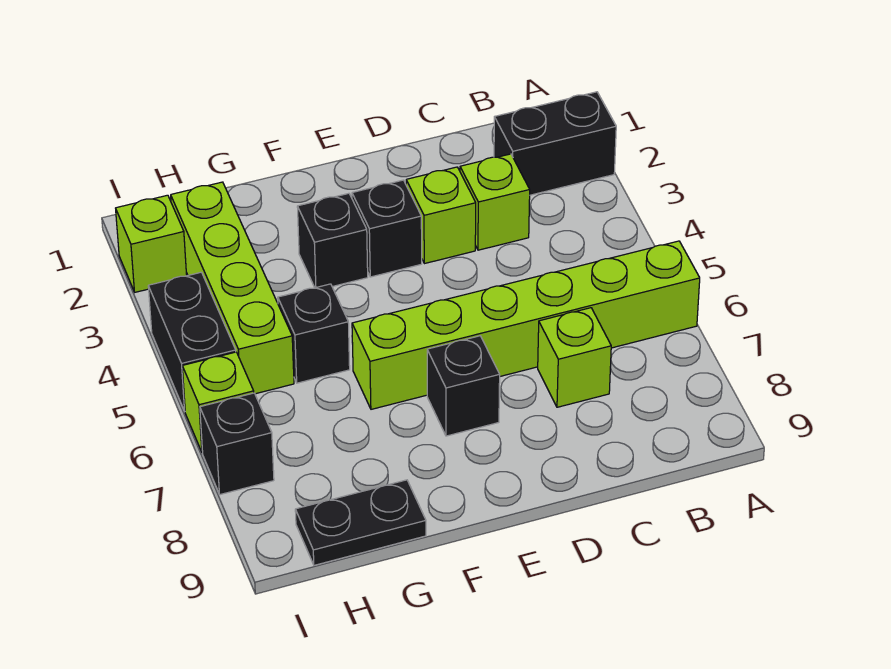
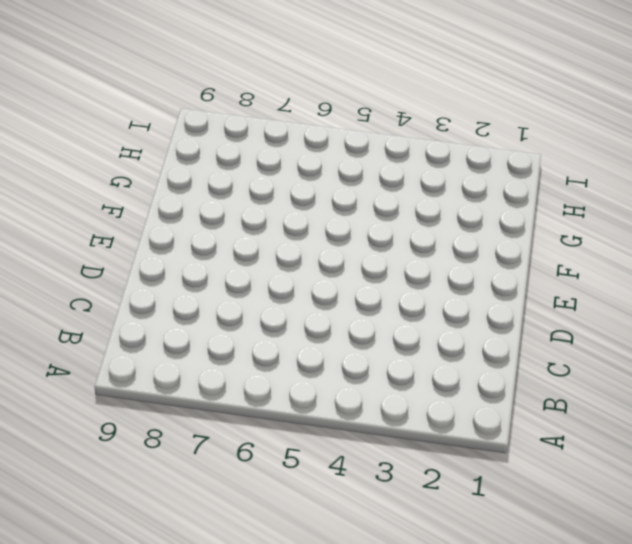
none -> black brick A2:B2 level 1
none -> lime brick A6:F6 level 1
none -> lime brick C3 level 1

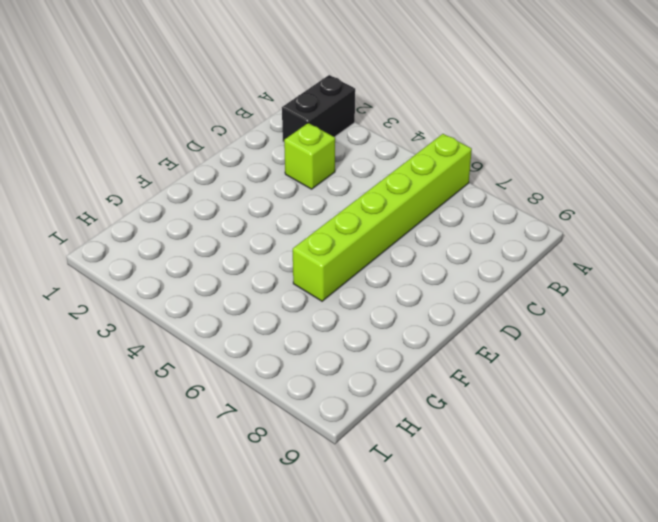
none -> lime brick C7 level 1
none -> lime brick D3 level 1
none -> black brick E3 level 1

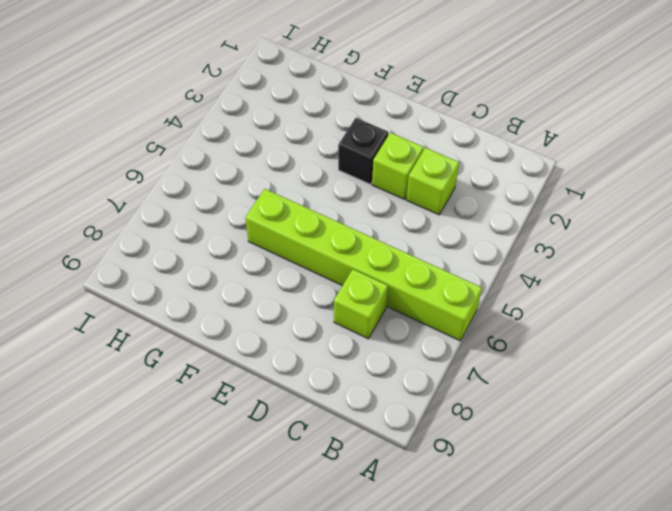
none -> black brick A2:B2 level 1
none -> black brick E7 level 1
none -> black brick F3 level 1

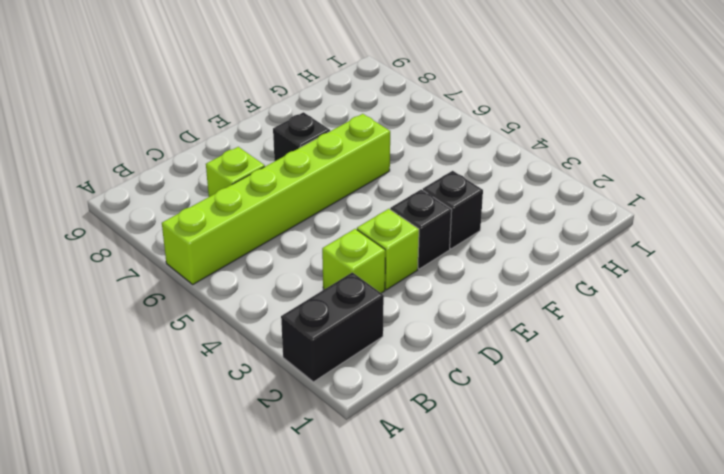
none -> black brick G5 level 1
none -> black plate G9:H9 level 1
none -> lime brick H2:H5 level 1

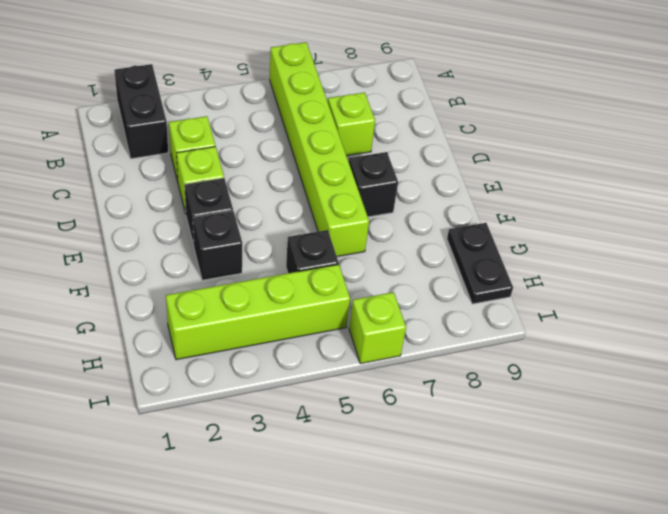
none -> lime brick I2 level 1
none -> black brick I4:I5 level 1
none -> black brick I7 level 1

